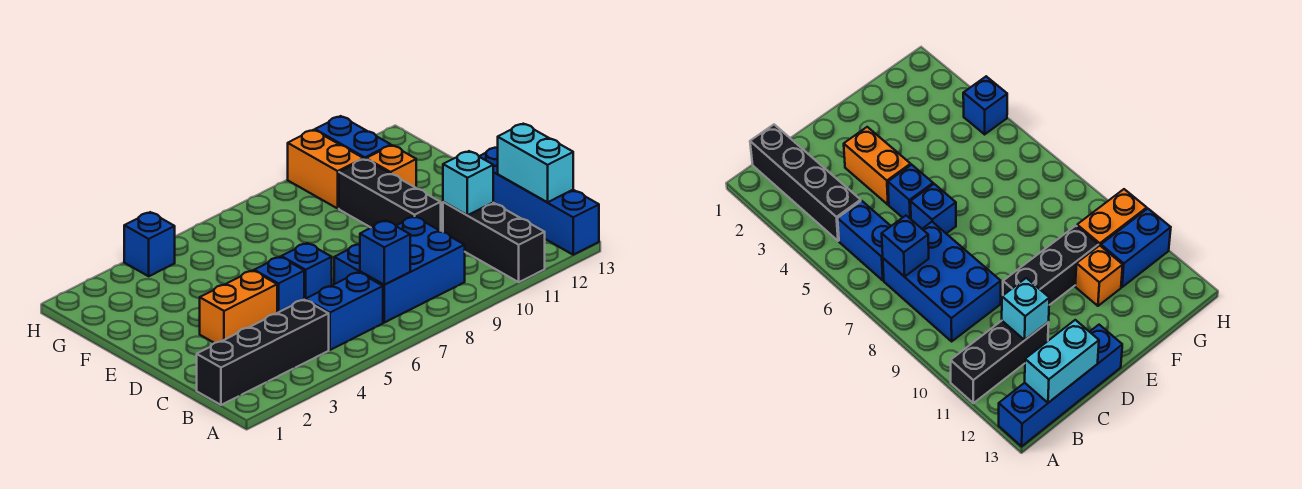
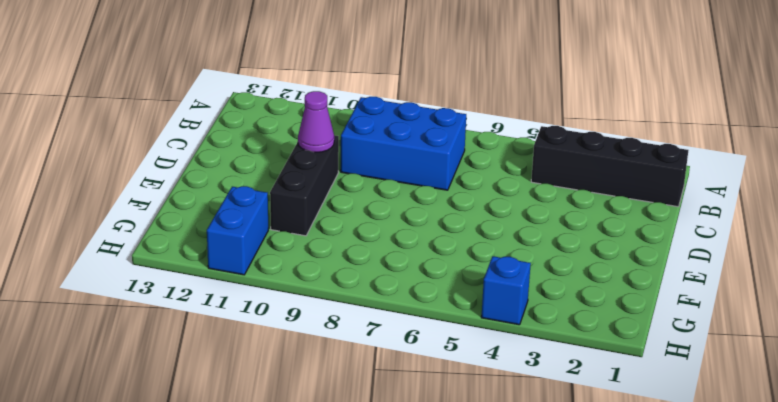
purple cone D10 level 2 -> none
none -> black brick A11:C11 level 1
none -> blue brick A13:D13 level 1
none -> blue brick B5:B6 level 1

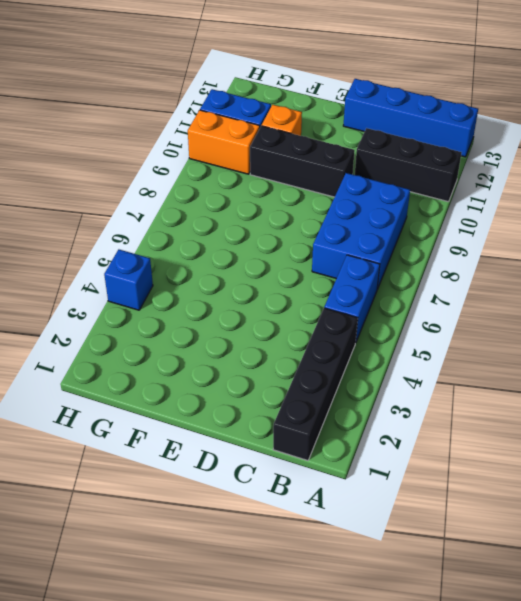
none -> orange brick D3:D4 level 1
none -> blue brick D5 level 1
none -> blue brick D6 level 1

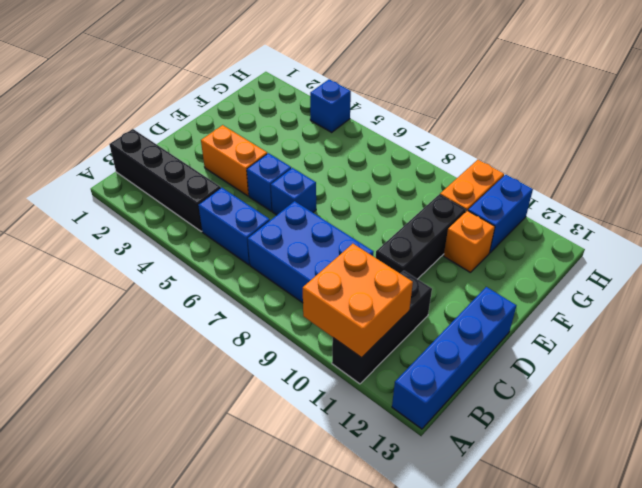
orange brick A10:B11 level 2 -> none
none -> blue brick B7 level 2
none -> cyan brick B13:C13 level 2
none -> cyan brick C11 level 2

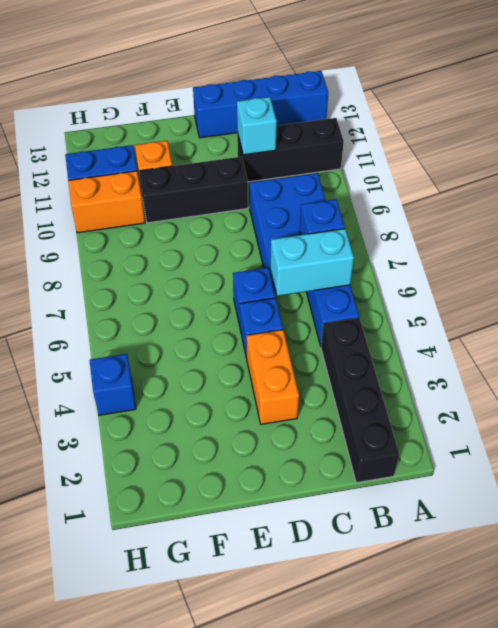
cyan brick B6:C6 level 2 -> cyan brick B13:C13 level 2

